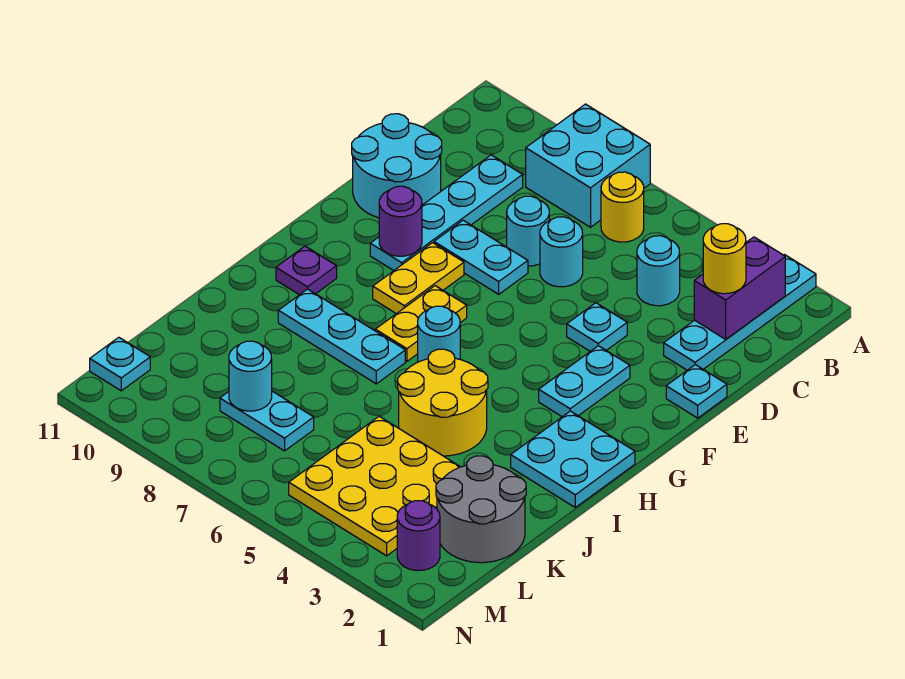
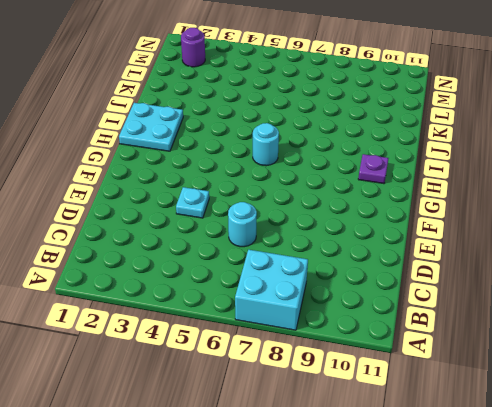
none -> cyan plate A2:D2 level 1
none -> yellow round brick B6 level 1
none -> cyan round brick C4 level 1

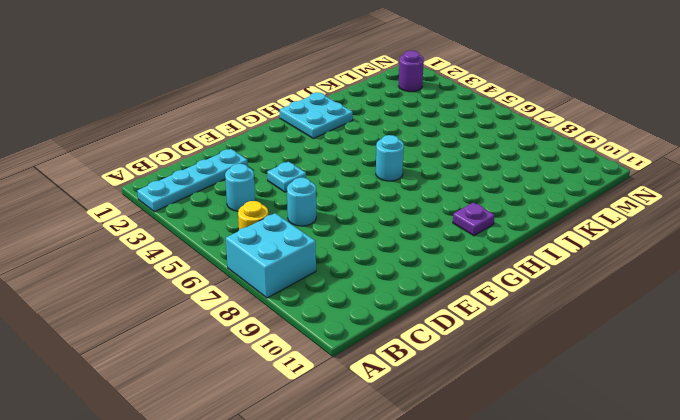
none -> cyan plate C9:F9 level 1
none -> cyan round brick D7 level 1
none -> cyan round brick D10:E11 level 1

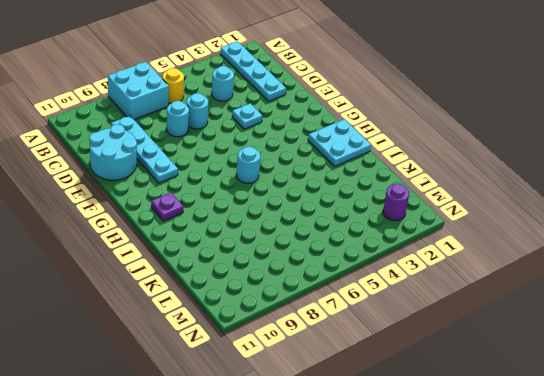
none -> cyan plate E1 level 1
none -> cyan plate E7:E8 level 1
none -> cyan plate F3:G3 level 1

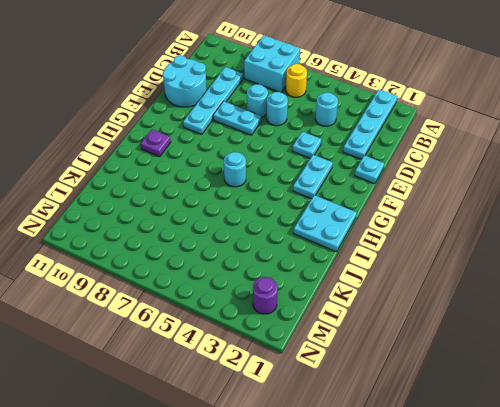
none -> yellow plate F8:G8 level 1
none -> yellow plate G7:H7 level 1
none -> yellow round brick I4:J5 level 1

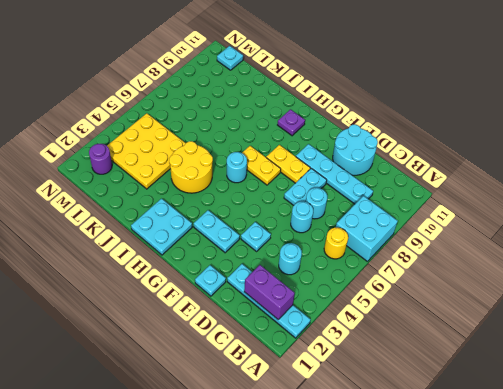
none -> cyan plate I7:I9 level 1
none -> grey round brick K1:L2 level 1
none -> cyan plate L7:L8 level 1

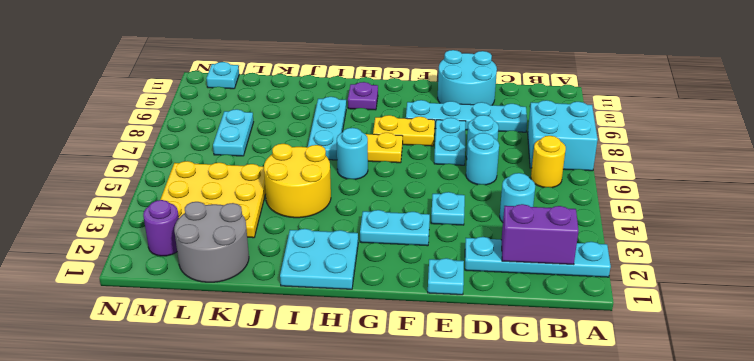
none -> purple round brick F9 level 2
none -> cyan round brick L8 level 2
none -> yellow round brick C2 level 3

